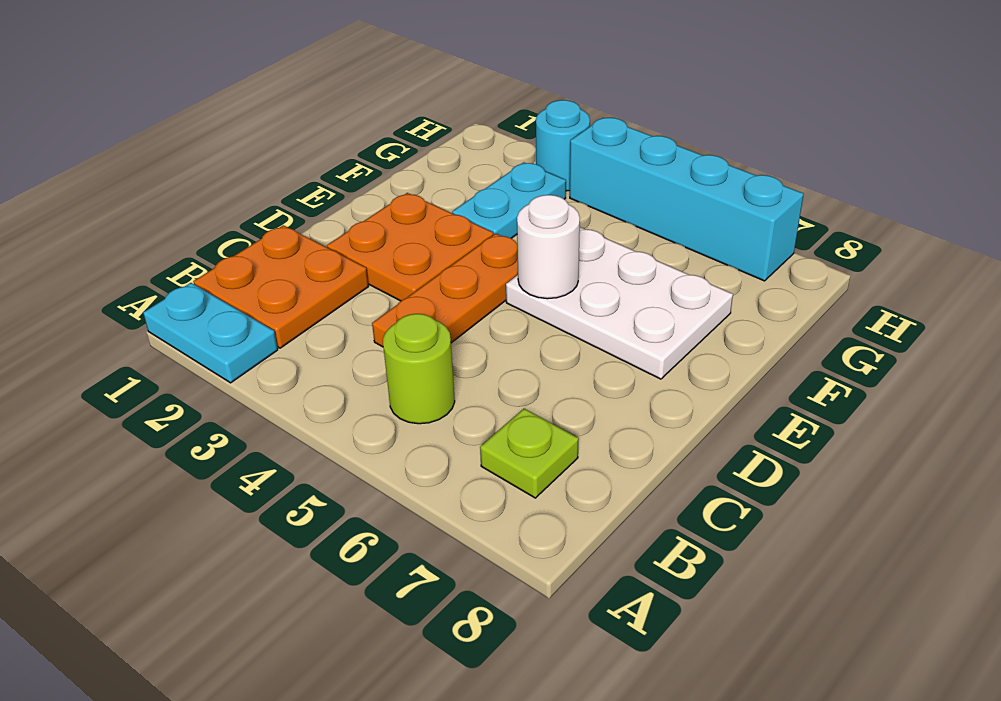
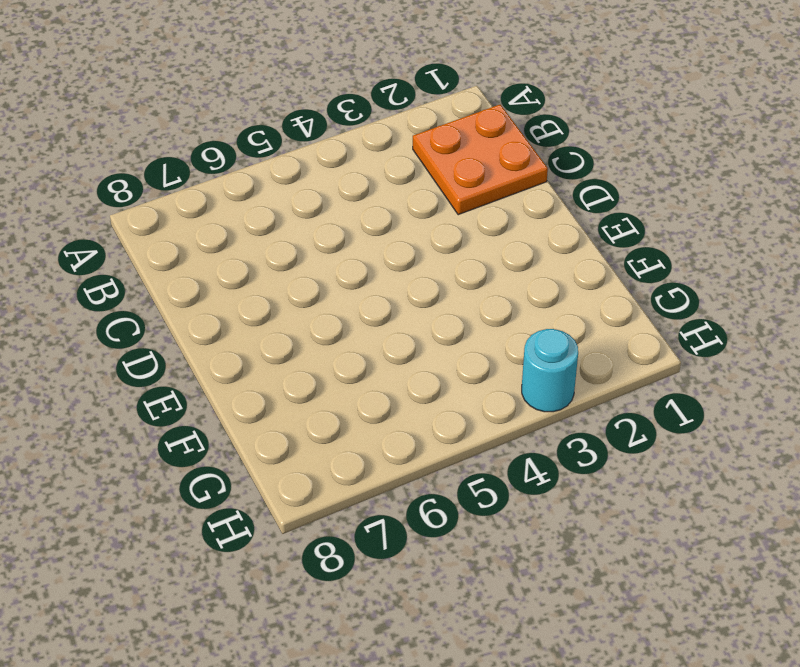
none -> cyan plate A1:A2 level 1
none -> lime round brick B5 level 1

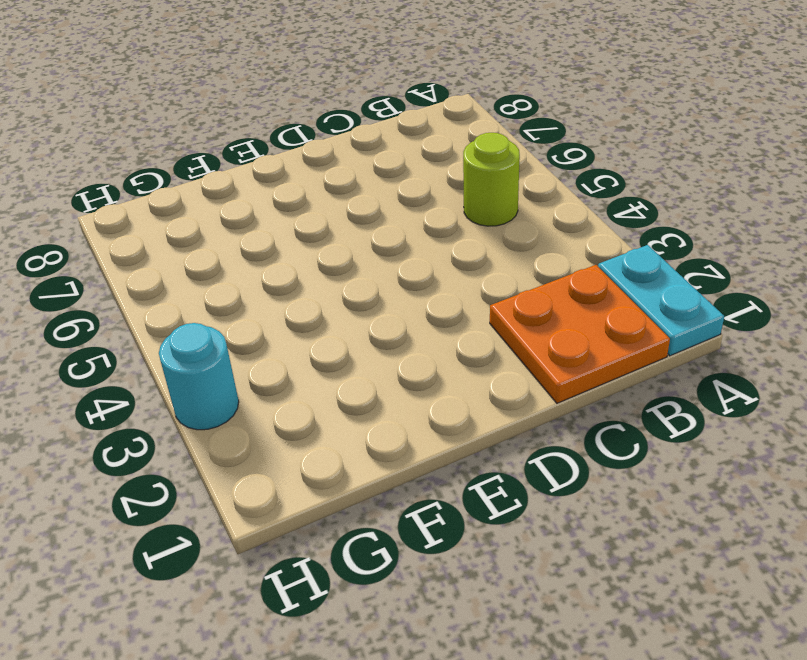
none -> lime plate B7 level 1
none -> orange plate C4:E4 level 1

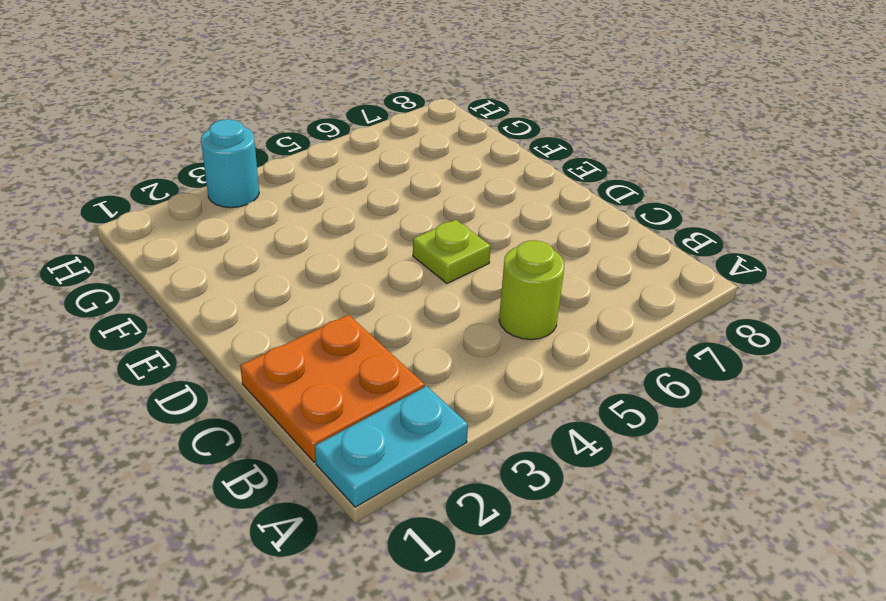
lime plate D5 level 1 -> lime plate B7 level 1
none -> orange plate C4:E4 level 1
none -> orange plate D2:E3 level 1

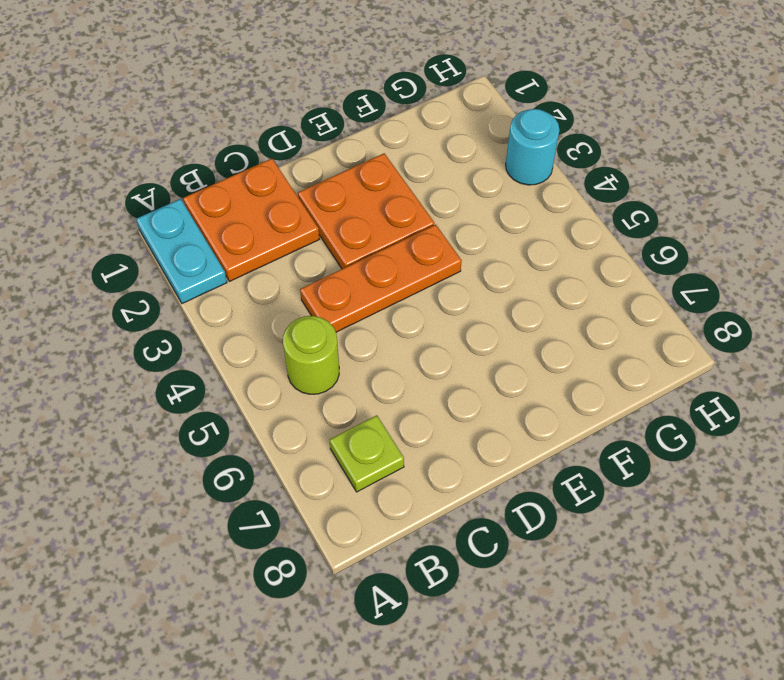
none -> white plate E5:F7 level 1
none -> cyan plate F3:G3 level 1

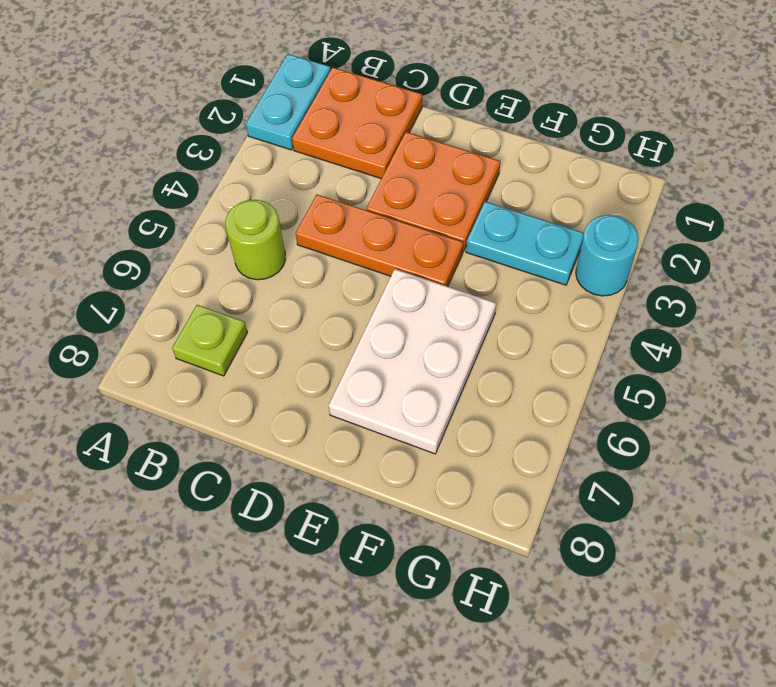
none -> cyan brick H4:H7 level 1
none -> white round brick E5 level 2

